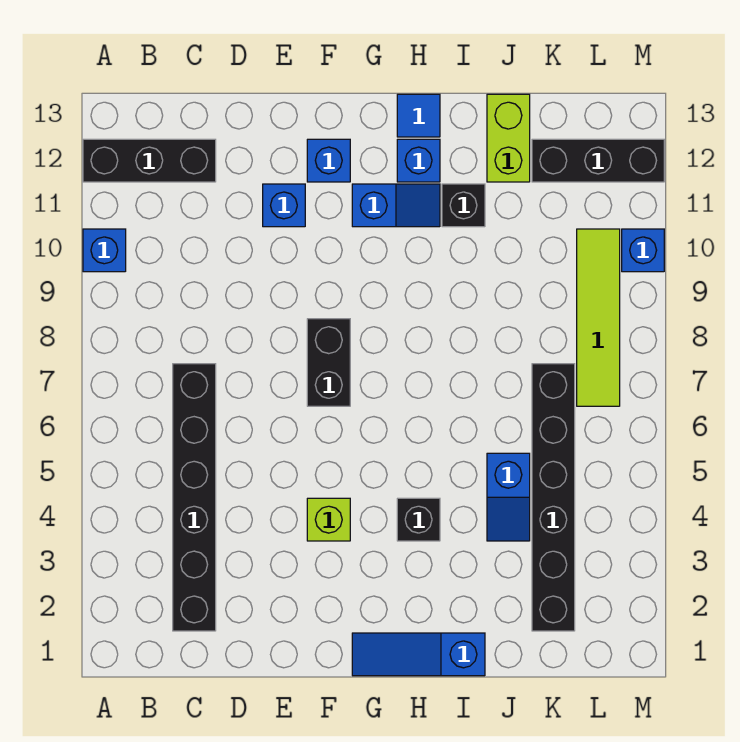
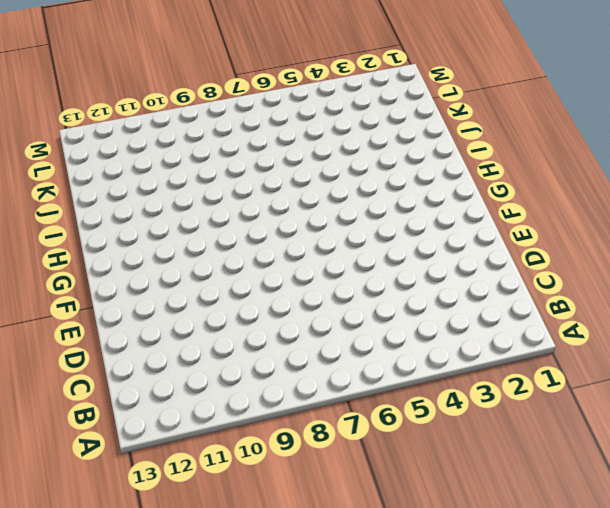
none -> blue brick A10 level 1
none -> black brick A12:C12 level 1
none -> black brick C2:C7 level 1

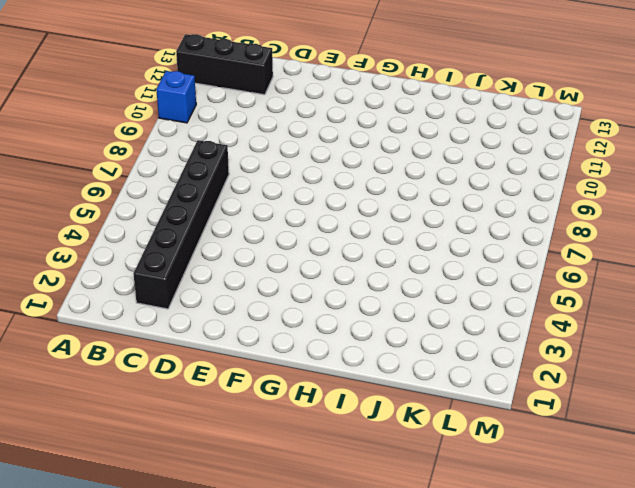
none -> blue brick E11 level 1
none -> lime brick F4 level 1
none -> black brick F7:F8 level 1

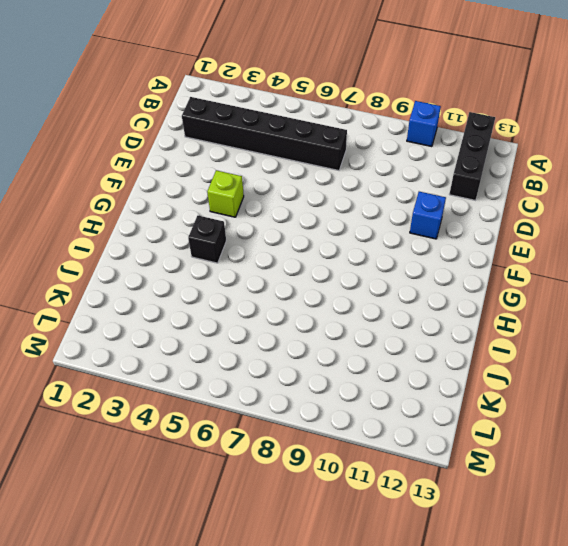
none -> black brick F7:F8 level 1
none -> blue brick F12 level 1
none -> blue slope G1:I1 level 1 top I

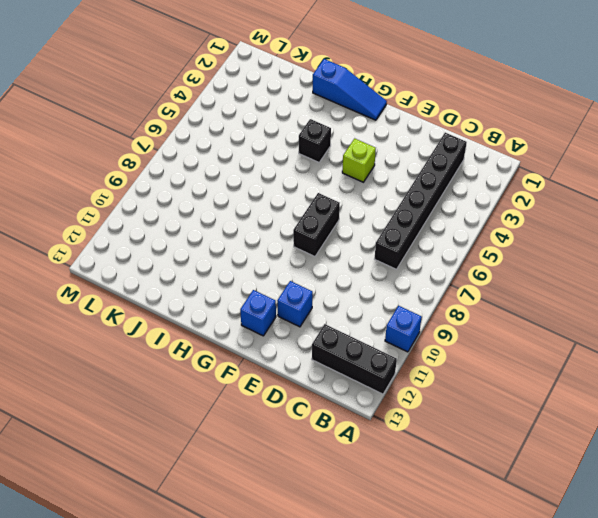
none -> blue slope G11:H11 level 1 top G
none -> blue brick H12 level 1
none -> blue tile H13 level 1

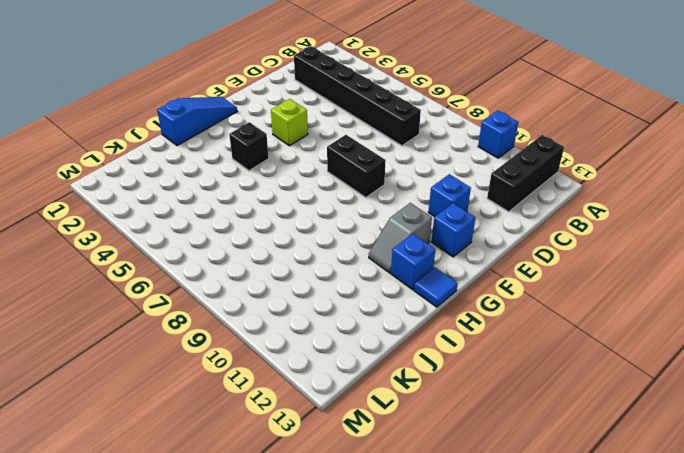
grey slope G11:H11 level 1 top G -> blue slope G11:H11 level 1 top G
none -> black brick I11 level 1
none -> blue slope J4:J5 level 1 top 5
none -> lime brick J12:J13 level 1

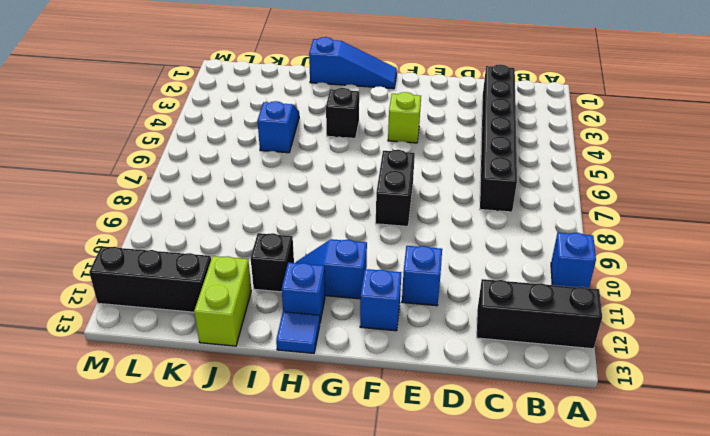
none -> black brick K2:K7 level 1
none -> lime tile L7:L10 level 1
none -> blue brick M10 level 1

